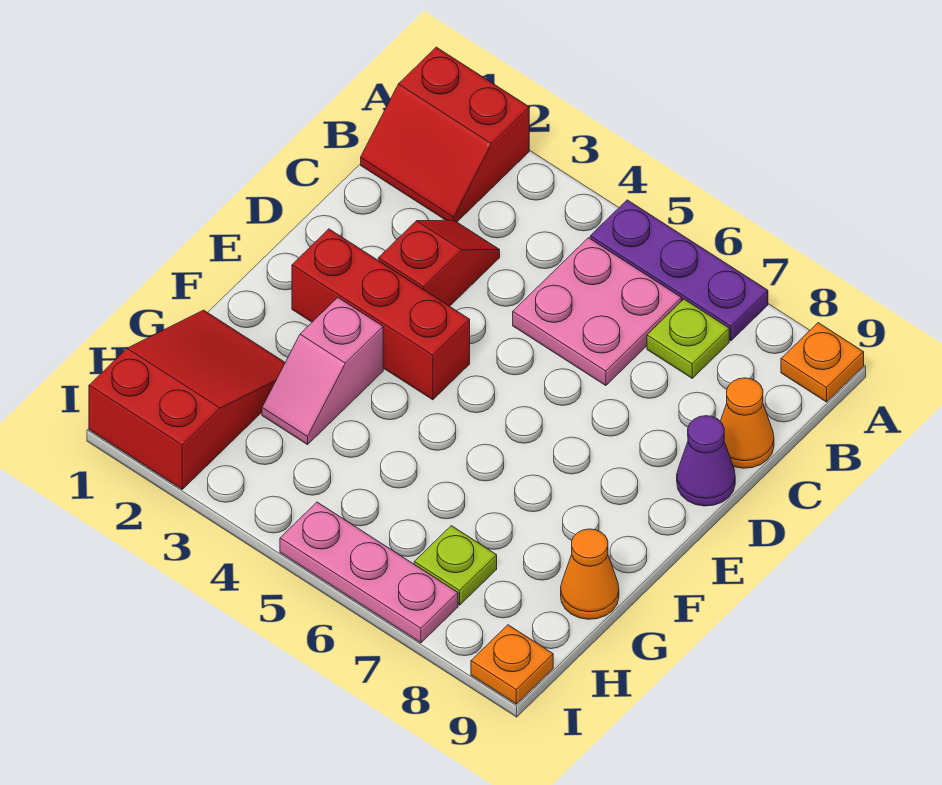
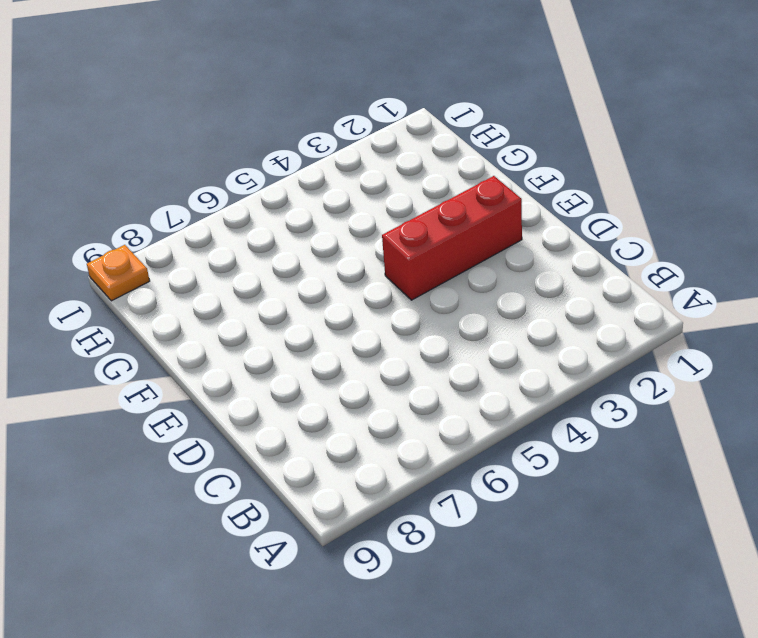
none -> red slope A1:B2 level 1 top A
none -> purple plate A5:A7 level 1
none -> orange plate A9 level 1

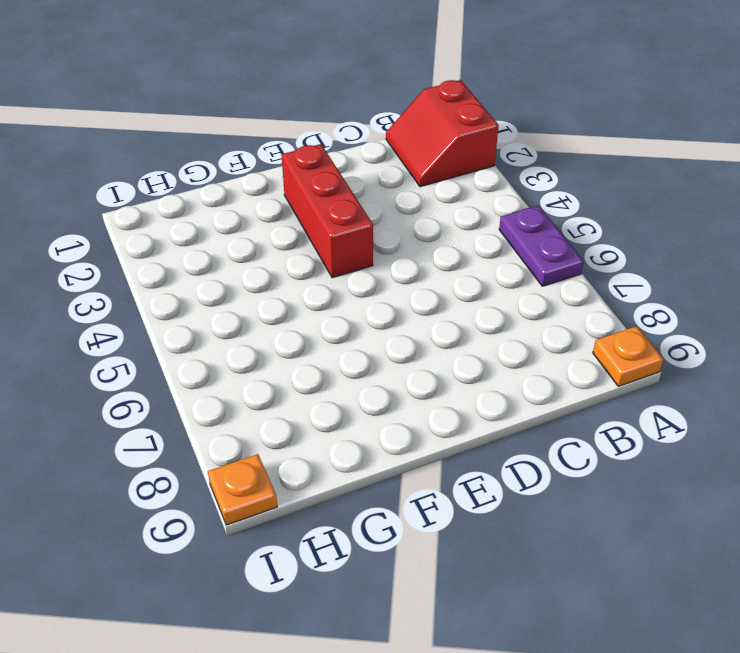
purple plate A5:A6 level 1 -> purple plate A5:A7 level 1
none -> pink plate B5:C6 level 1
none -> lime plate B7 level 1
none -> red slope C3:D3 level 1 top D

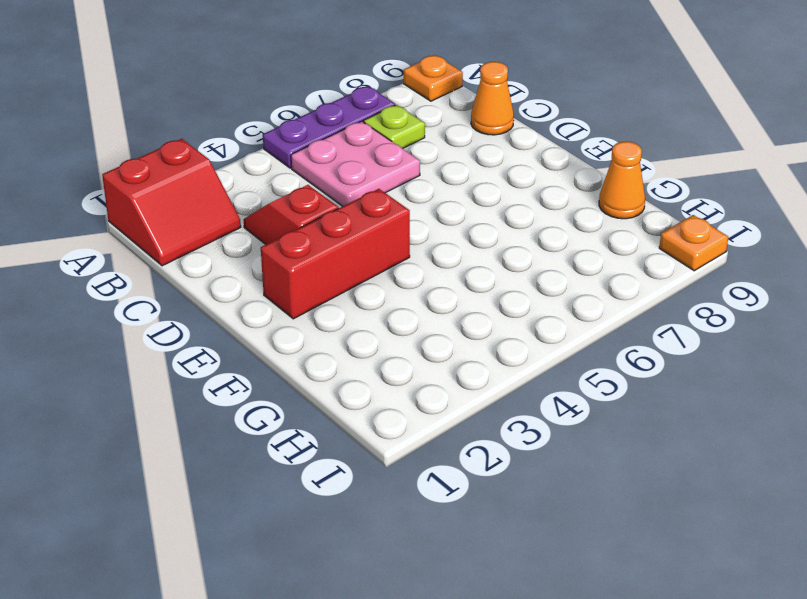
none -> purple cone D9 level 1
none -> pink slope F3:G3 level 1 top F
none -> red slope G1:I2 level 1 top I

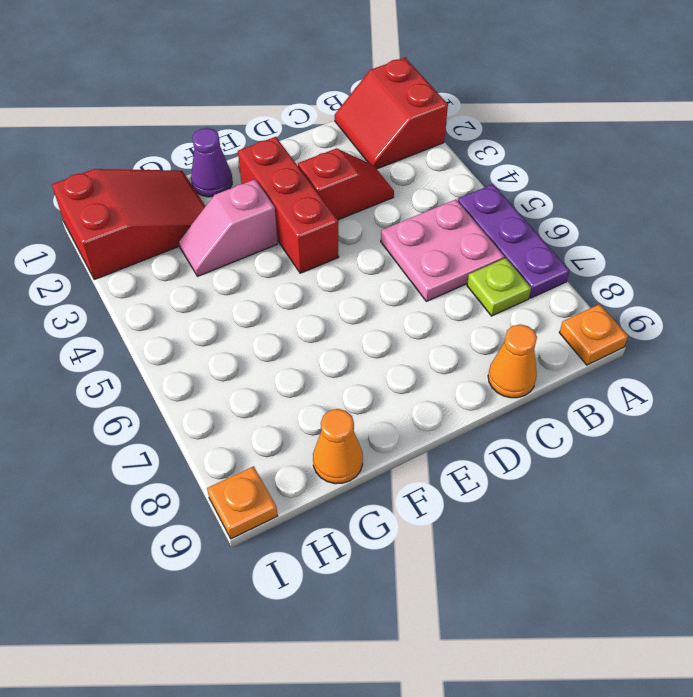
purple cone F1 level 1 -> purple cone D9 level 1
none -> lime plate H7 level 1
none -> pink plate I5:I7 level 1

